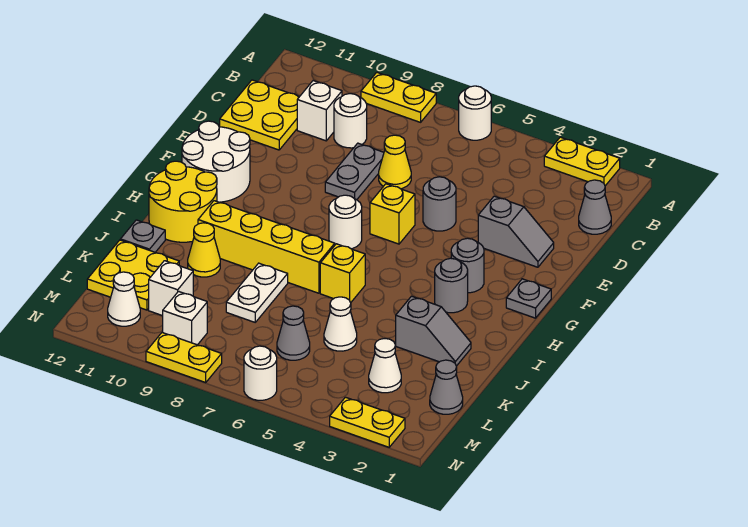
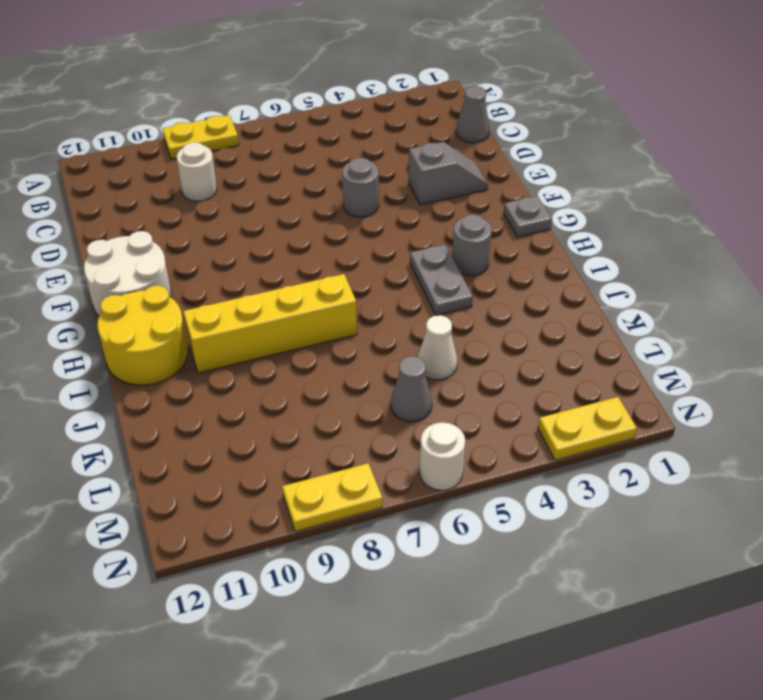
grey plate H4:I4 level 1 -> grey plate D8:E8 level 1
none -> yellow plate A2:A3 level 1
none -> white round brick A6 level 1
none -> white brick C10 level 1
none -> yellow plate C11:D12 level 1

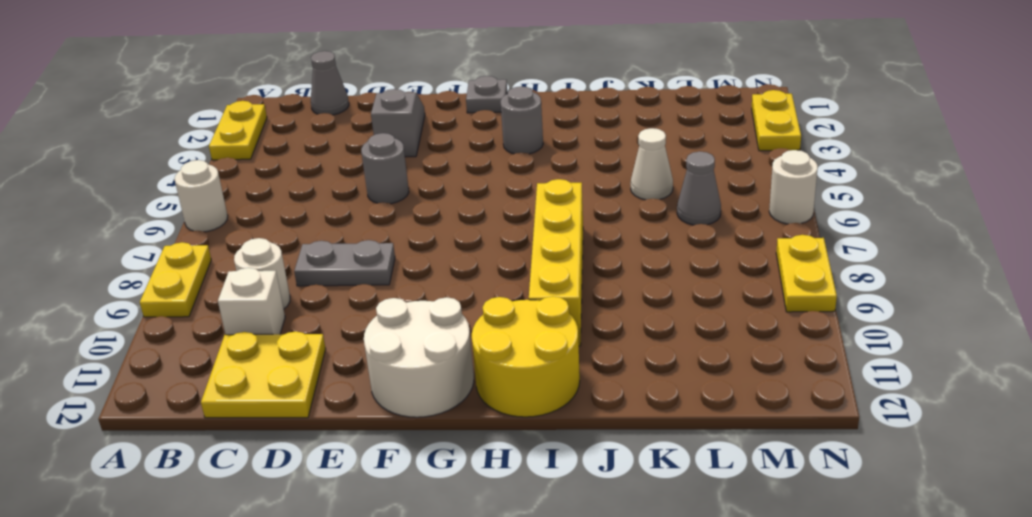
none -> yellow cone D7 level 1
none -> yellow brick F6 level 1
none -> grey round brick G3 level 1
none -> white round brick G7 level 1

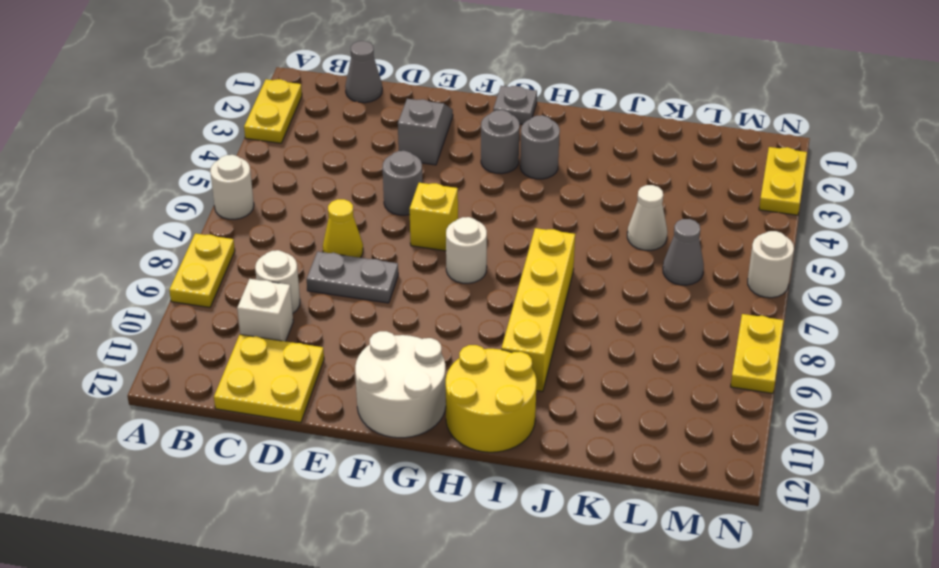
none -> yellow brick I6 level 1
none -> grey slope J2:J3 level 1 top 3
none -> white plate J8:K8 level 1
none -> yellow cone J10 level 1

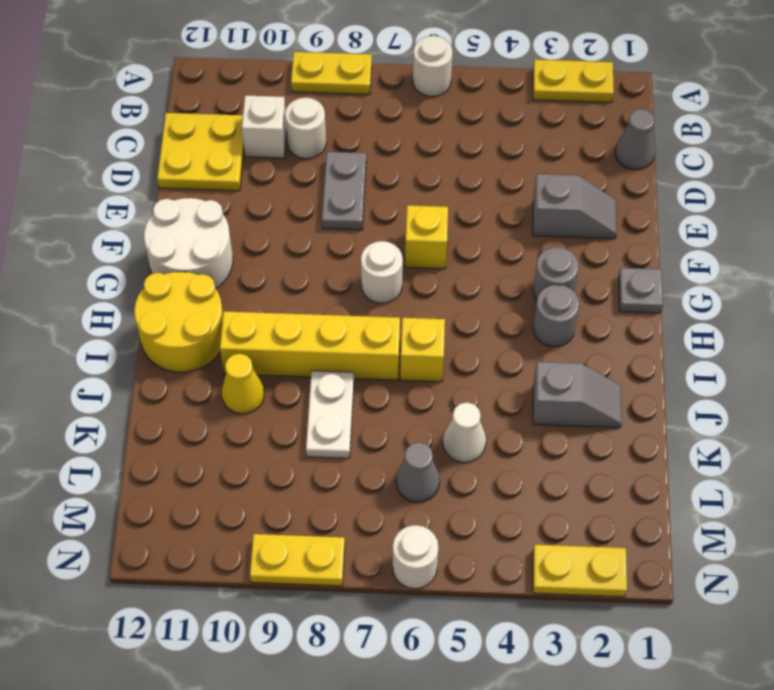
none -> yellow cone D7 level 1
none -> grey round brick E5 level 1
none -> grey plate J12 level 1
none -> yellow plate K11:L12 level 1

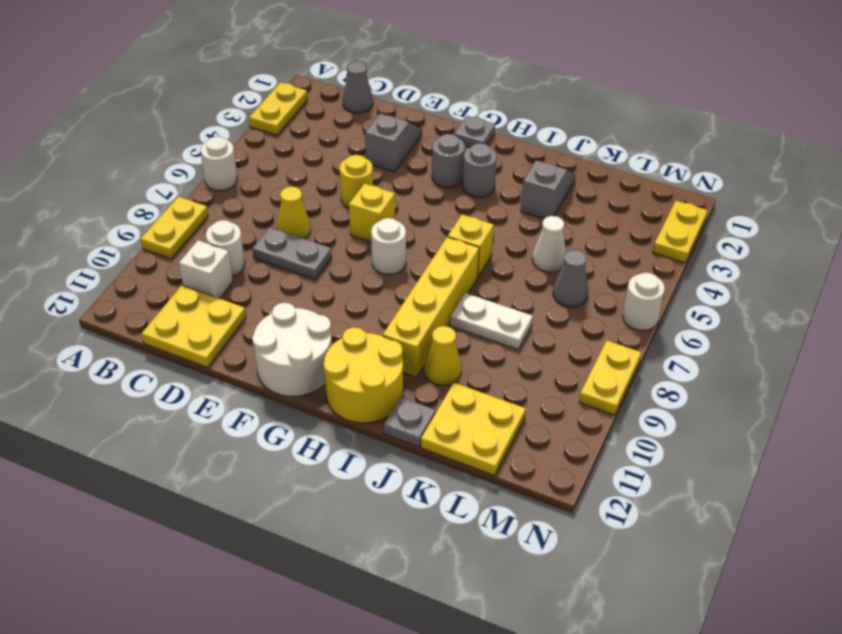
yellow round brick E5 level 1 -> grey round brick E5 level 1
none -> grey cone L1 level 1
none -> white cone L3 level 1
none -> white brick L10 level 1
none -> white brick M9 level 1

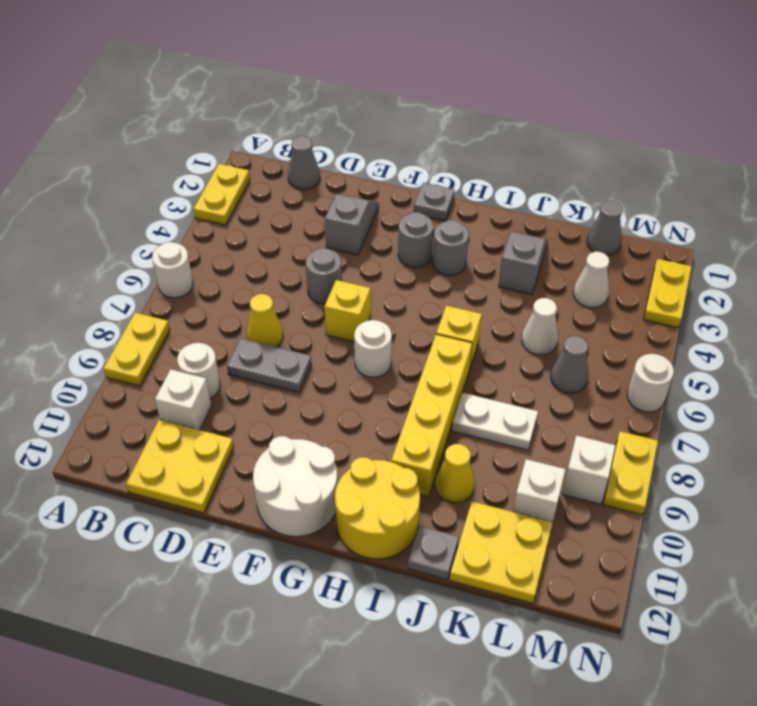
none -> white cone M11 level 1

